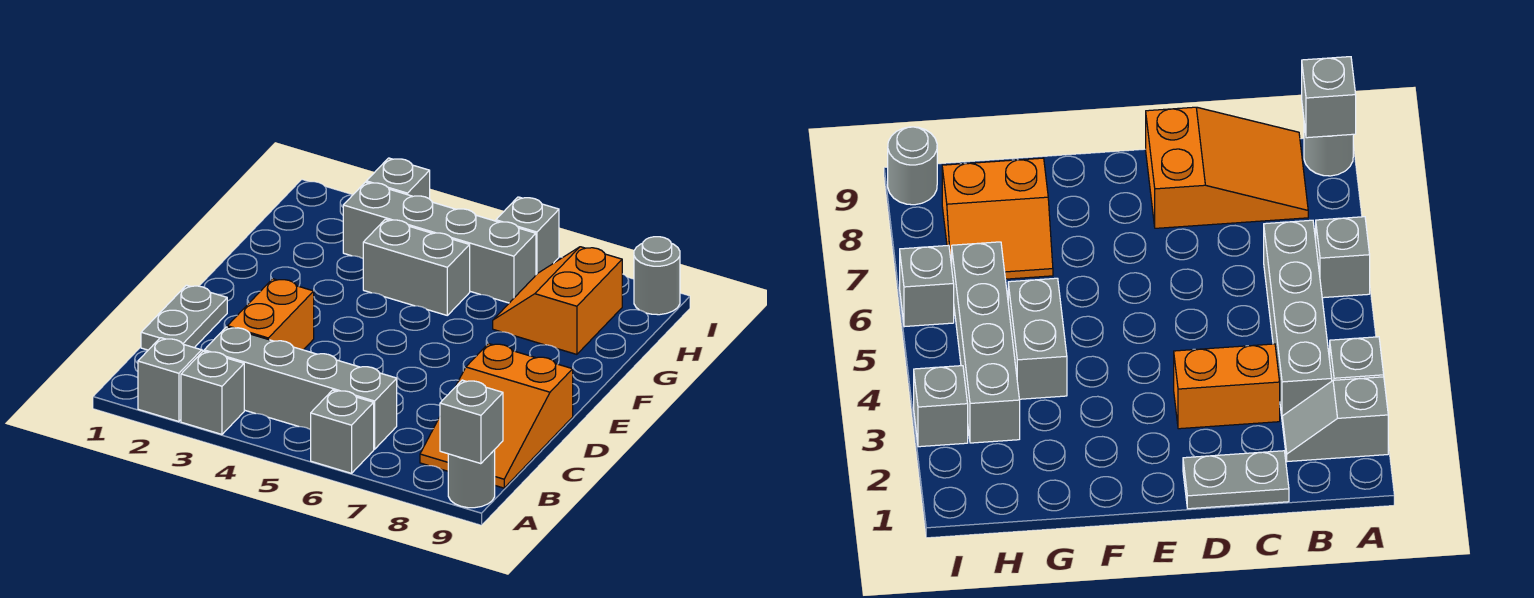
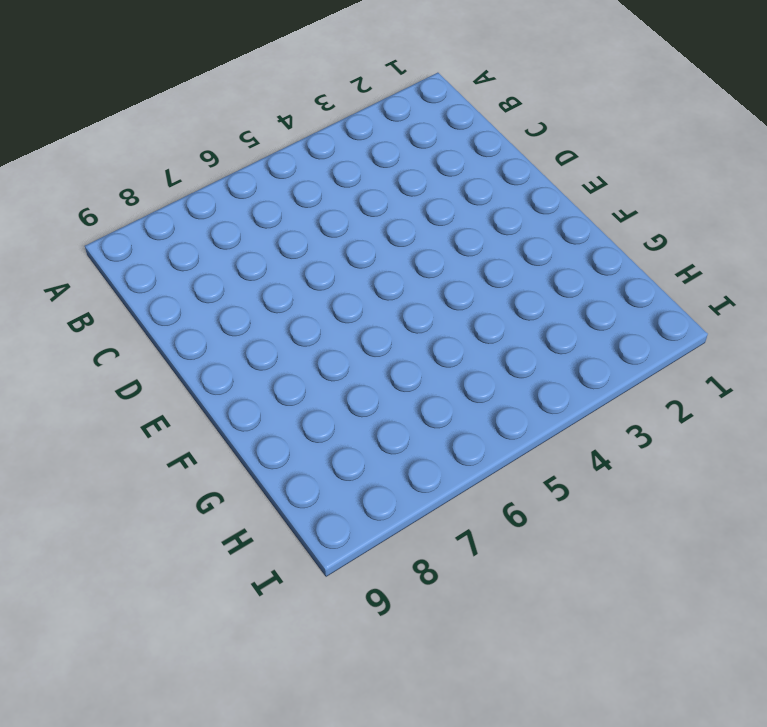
none -> grey slope A2:B2 level 1 top A
none -> grey brick A3 level 1
none -> grey brick A6 level 1

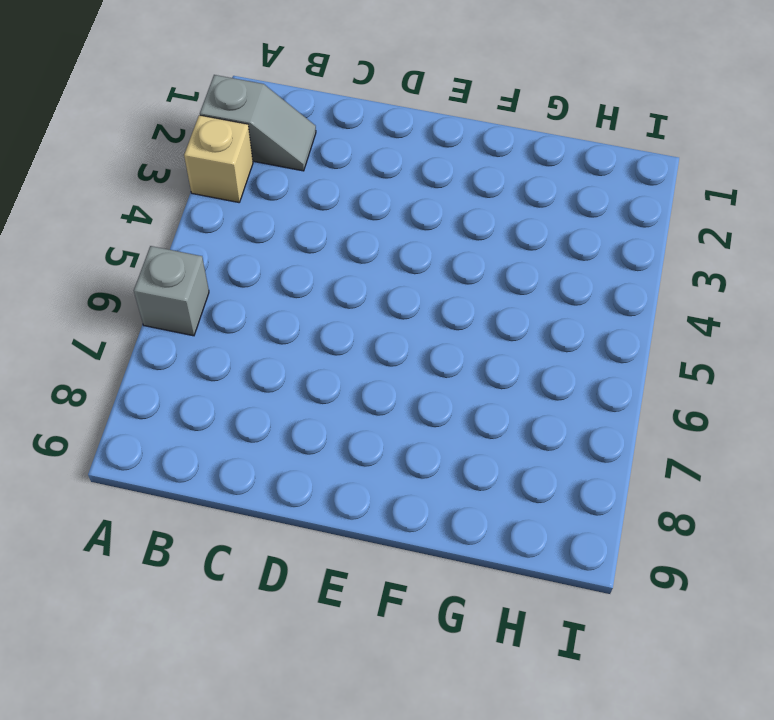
tan brick A3 level 1 -> grey brick A3 level 1
none -> grey round brick A9 level 1
none -> grey brick B3:B6 level 1
none -> orange slope B8:D9 level 1 top D

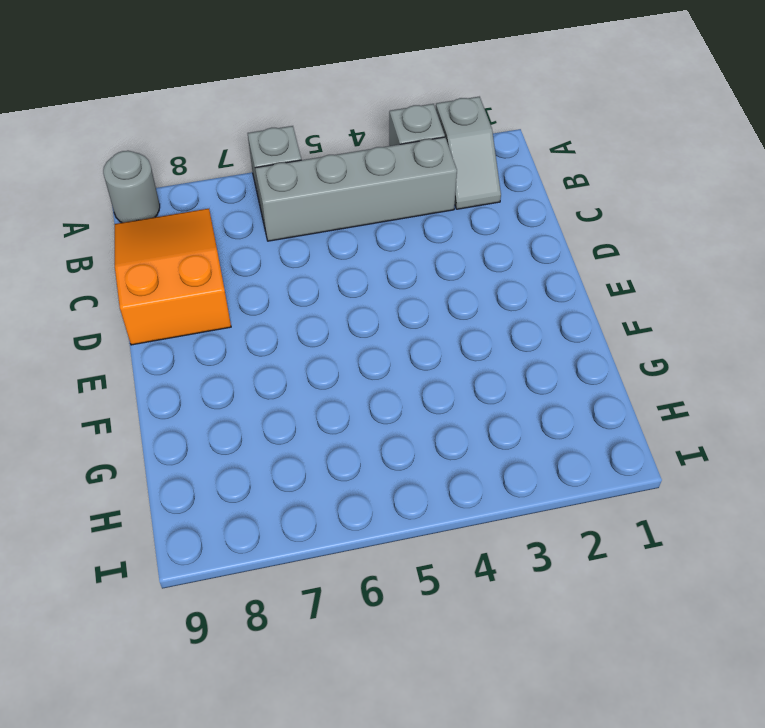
none -> grey plate C1:D1 level 1
none -> orange brick C3:D3 level 1
none -> grey brick G4:G5 level 1

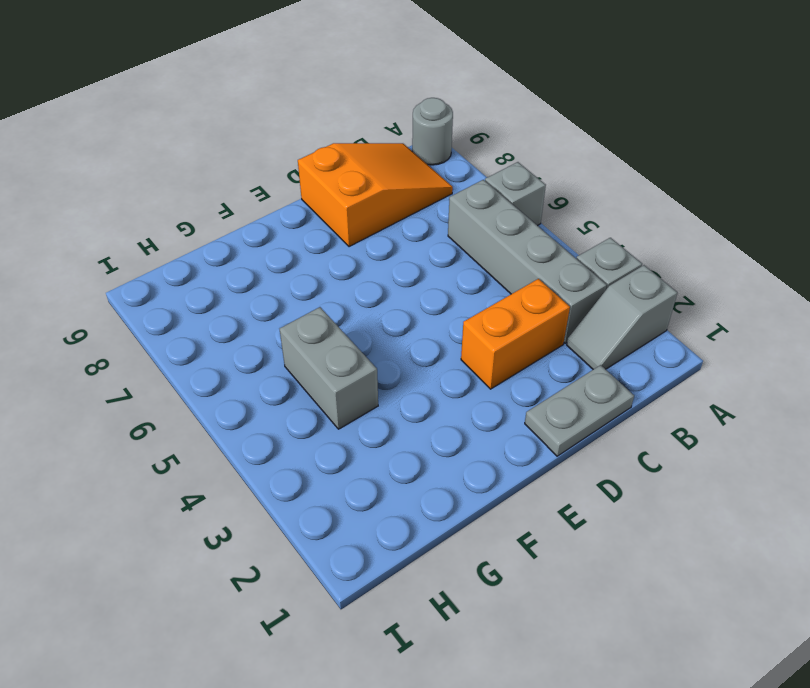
none -> orange slope G7:H8 level 1 top 8
none -> grey brick H3:H6 level 1
none -> grey brick I3 level 1

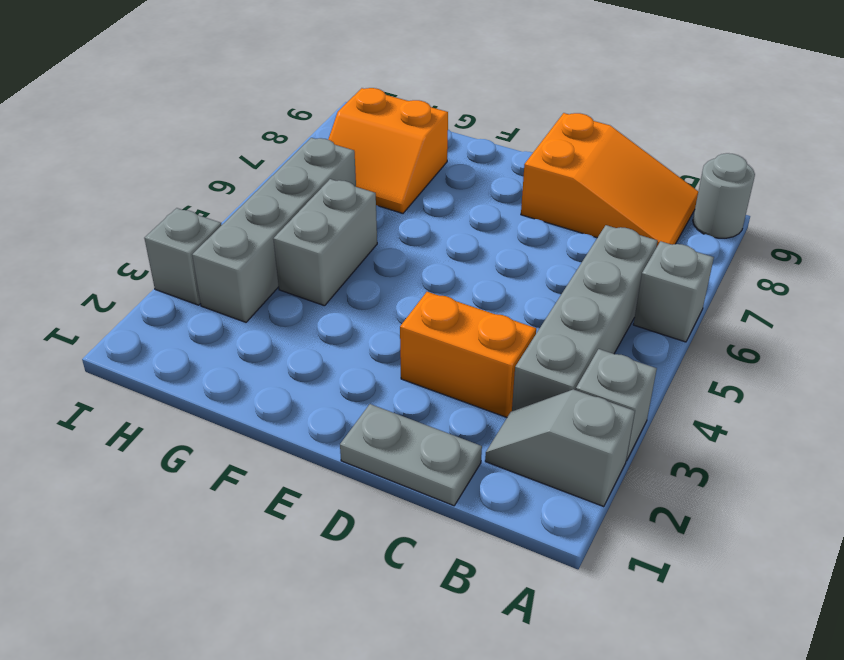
none -> grey brick I6 level 1
none -> grey round brick I9 level 1
none -> grey brick A9 level 2

